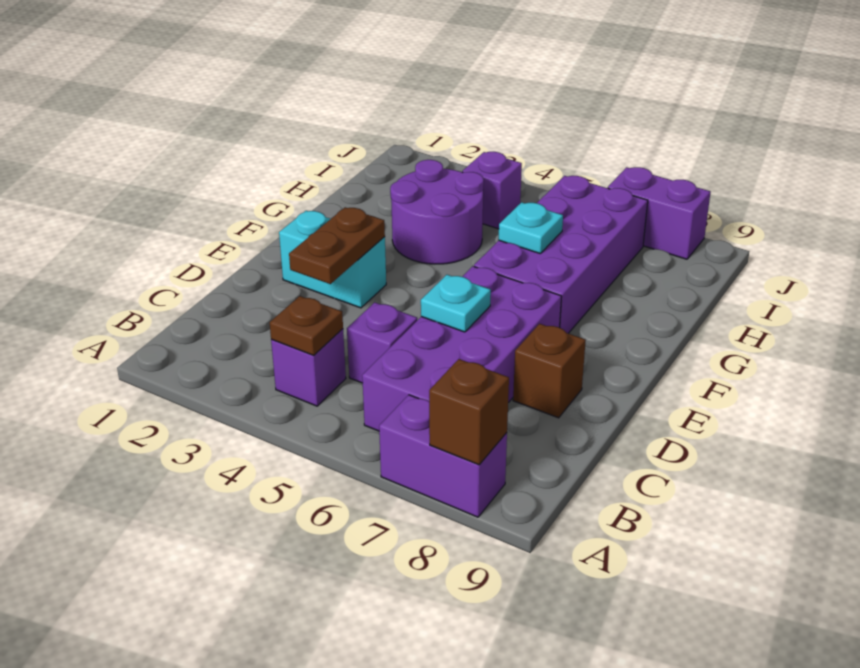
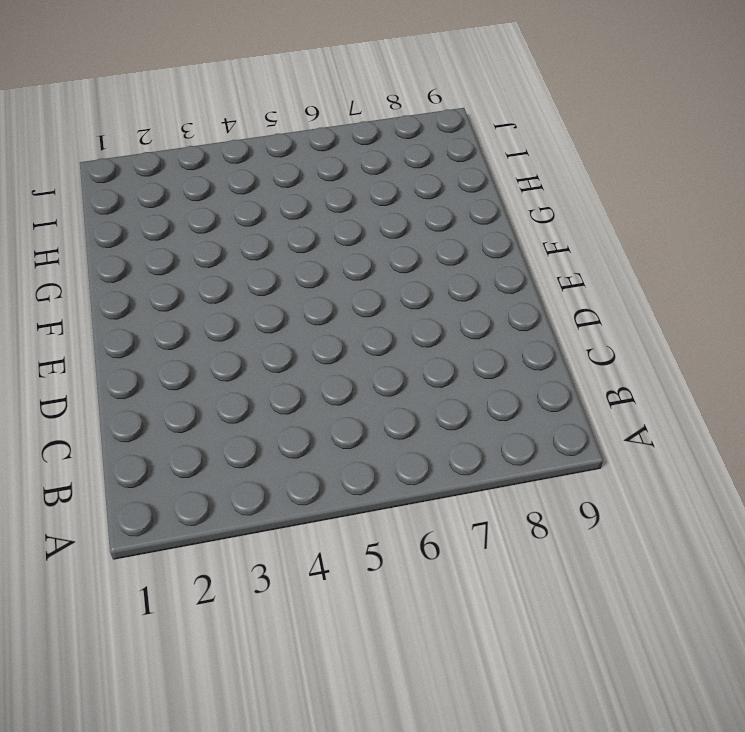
none -> purple brick A7:A8 level 1
none -> purple brick B4 level 1
none -> purple brick B6:E7 level 1

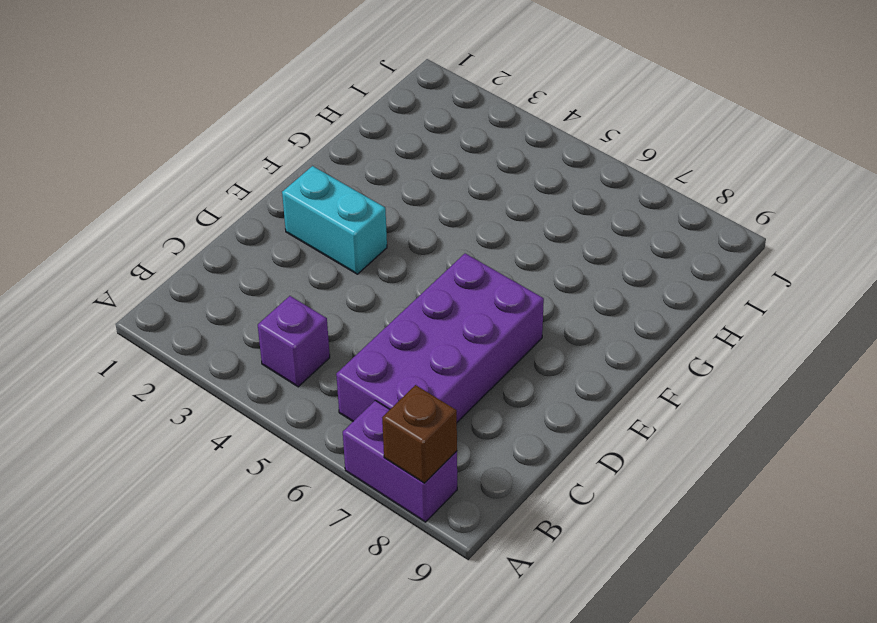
none -> purple brick C5 level 1
none -> brown brick D8 level 1
none -> purple brick F6:I7 level 1

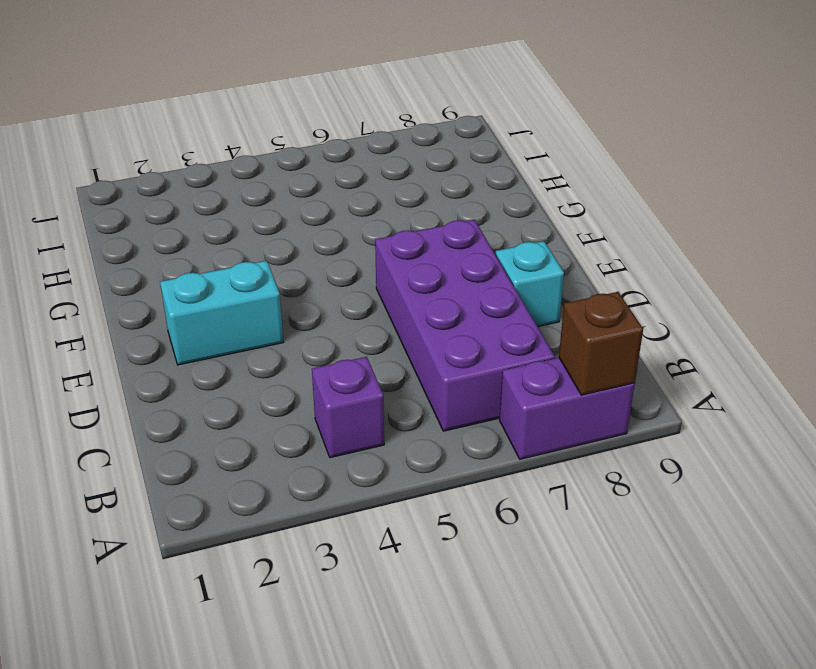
cyan brick D8 level 1 -> brown brick D8 level 1
none -> purple brick C5 level 1
none -> purple brick F6:I7 level 1
none -> purple round brick G3:H4 level 1

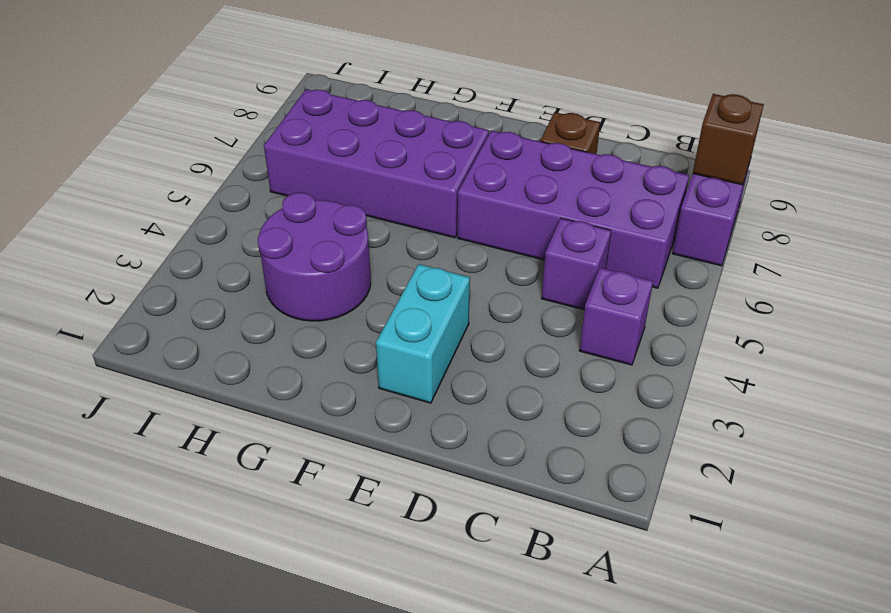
none -> purple brick I4 level 1
none -> purple brick J7:J8 level 1
none -> brown plate B4 level 2

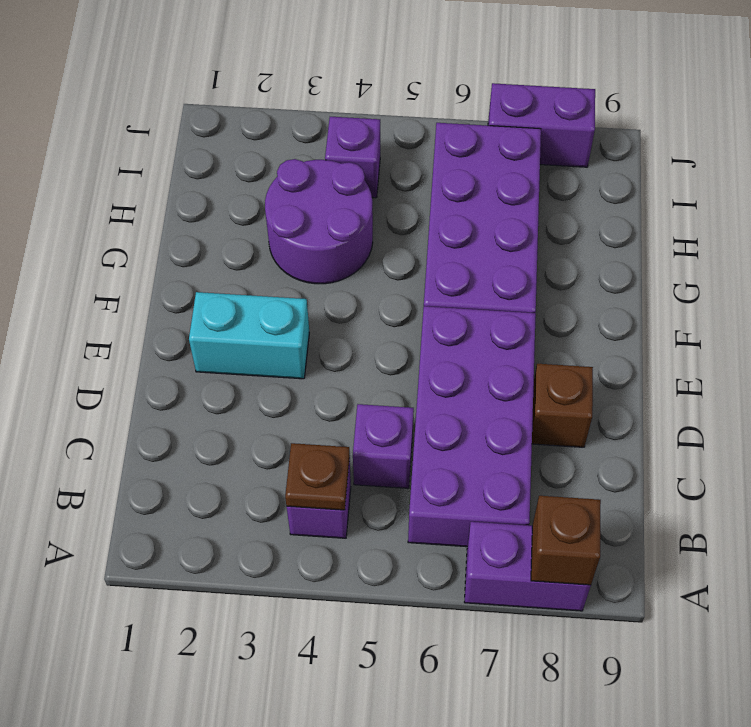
none -> brown plate D3:E3 level 2
none -> cyan plate D6 level 2
none -> cyan plate G6 level 2

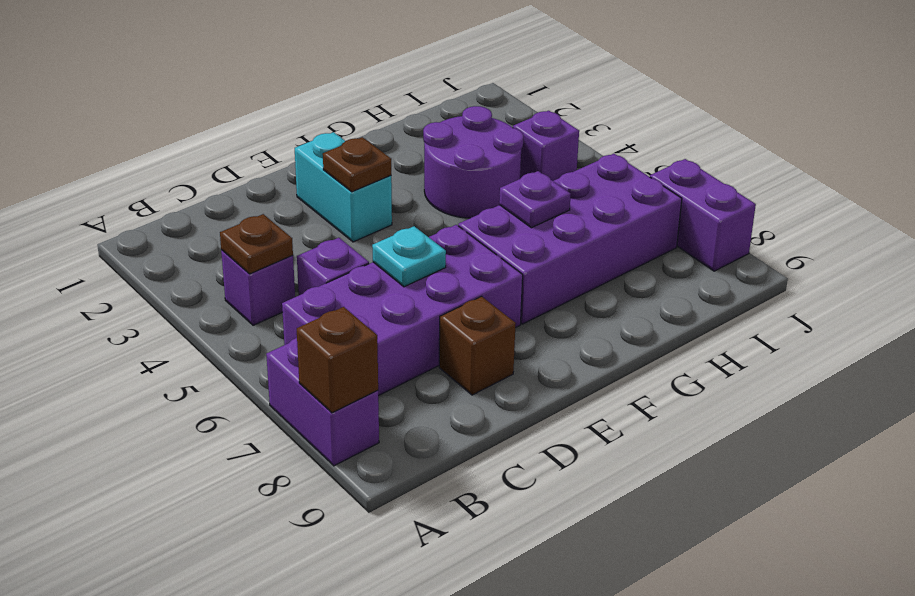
brown plate E3 level 2 -> brown plate D3:E3 level 2
purple plate G6 level 2 -> cyan plate G6 level 2

